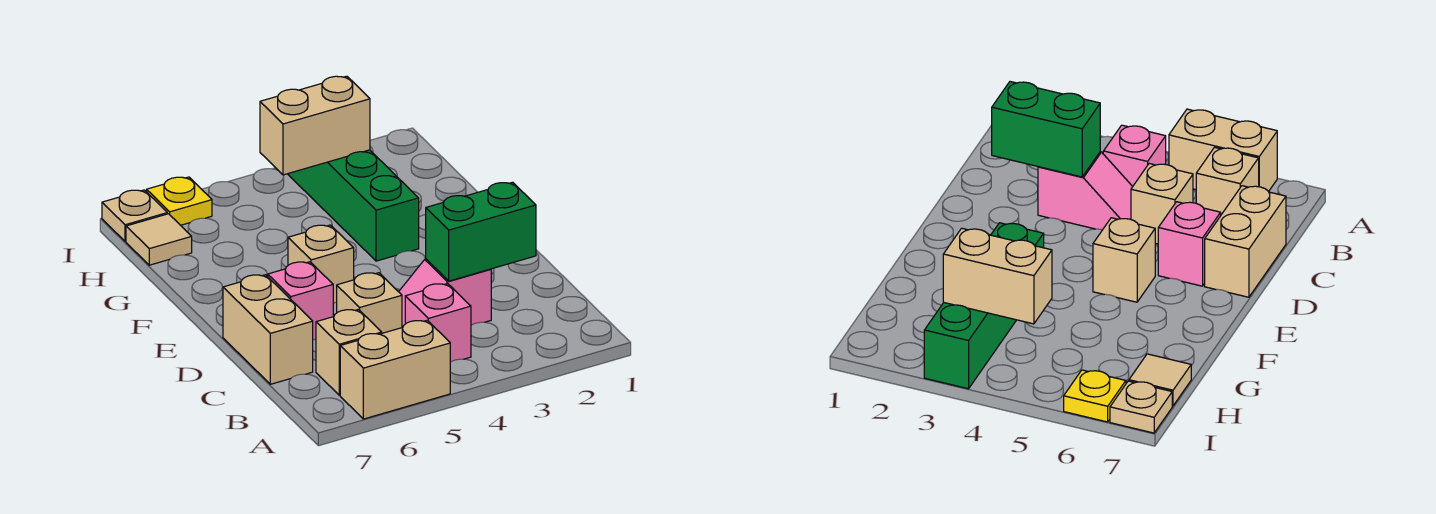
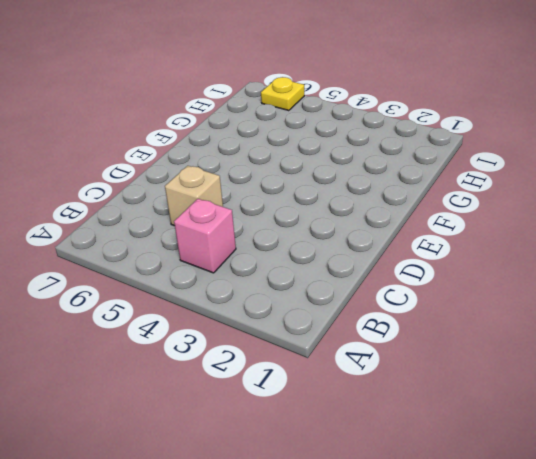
none -> tan brick A5:A6 level 1
none -> tan brick B6 level 1
none -> pink slope C3:C4 level 1 top 3

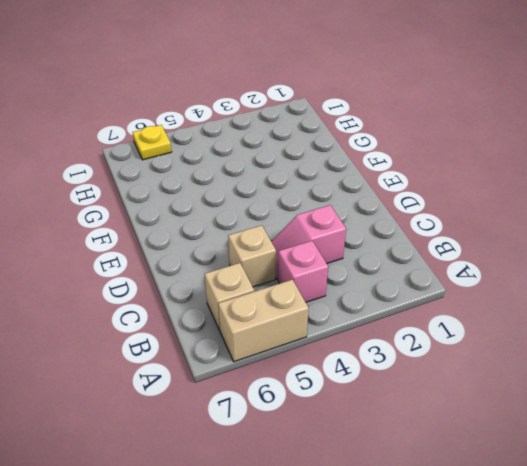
none -> tan brick C7:D7 level 1
none -> pink brick D6 level 1
none -> tan brick E5 level 1

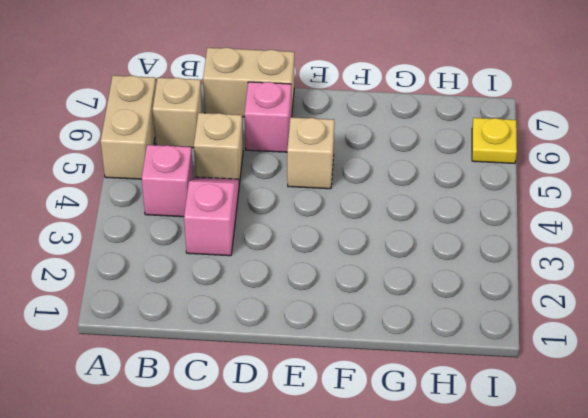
none -> green brick F3:I3 level 1
none -> tan tile H7 level 1
none -> tan plate I7 level 1

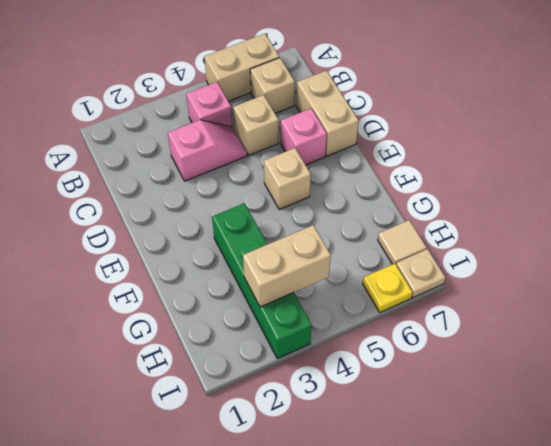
none -> green brick C2:C3 level 2

